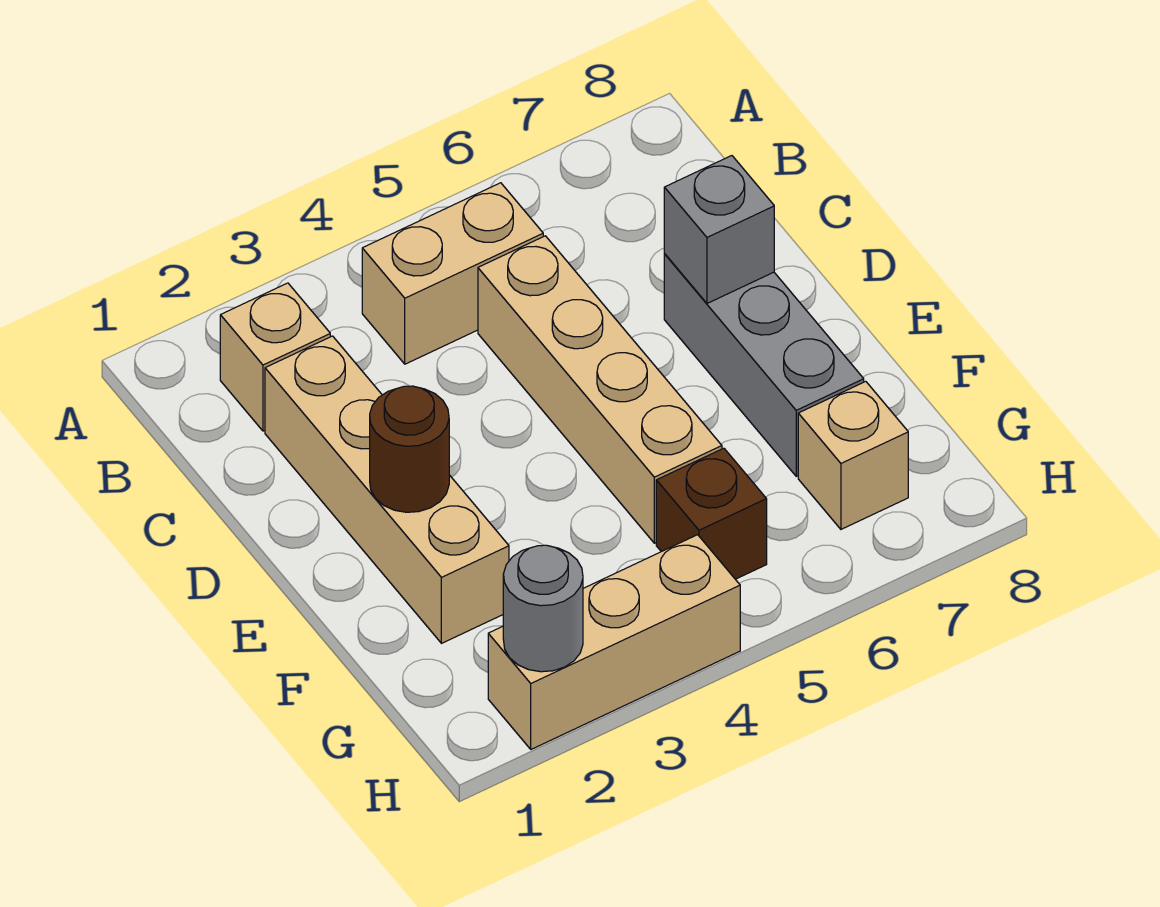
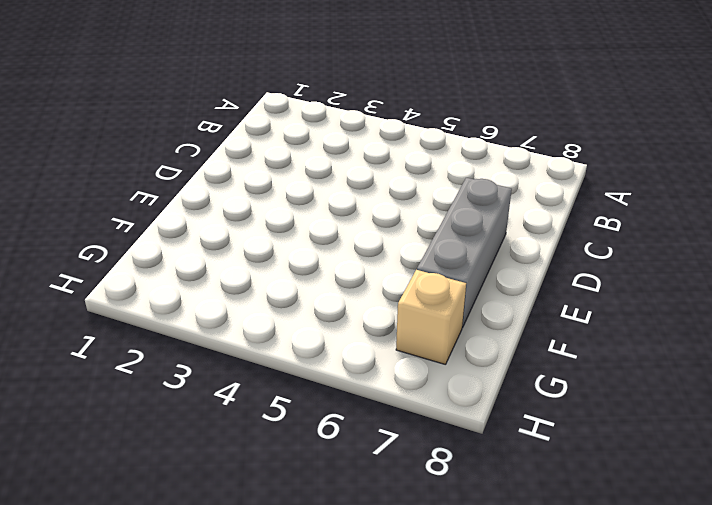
none -> tan brick B2 level 1
none -> tan brick B4:B5 level 1

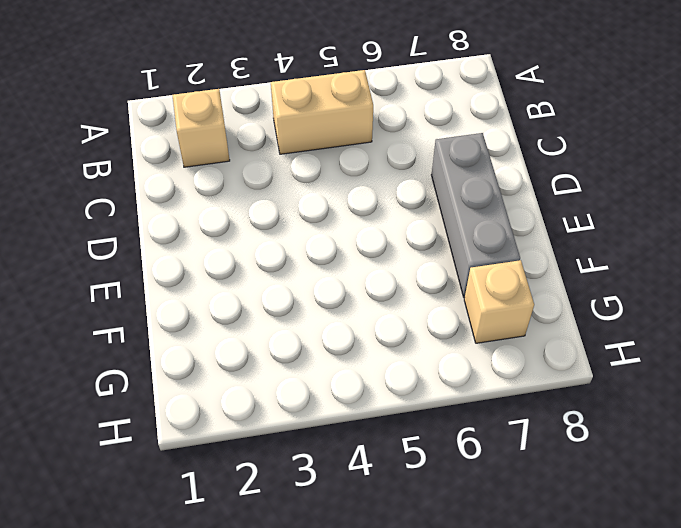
none -> tan brick C2:F2 level 1
none -> tan brick C5:F5 level 1

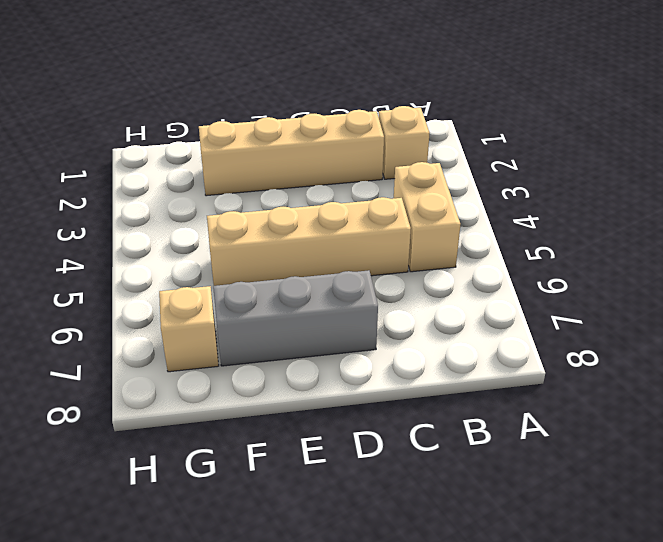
none -> brown brick G5 level 1
none -> tan brick H2:H4 level 1

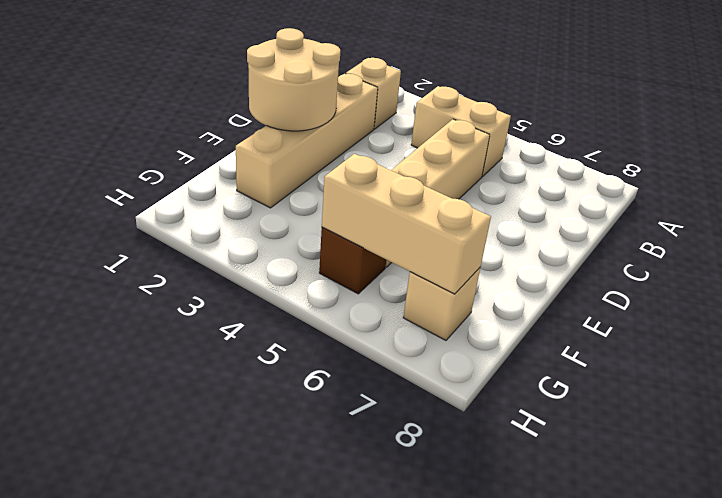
tan round brick D1:E2 level 2 -> brown round brick E2 level 2
tan brick G5:G7 level 2 -> tan brick H2:H4 level 1
none -> grey brick D7:F7 level 1
none -> grey brick D7 level 2

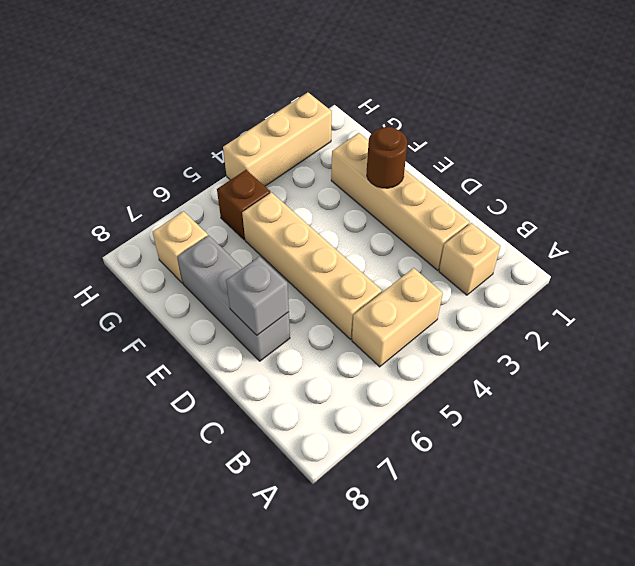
none -> grey round brick H2 level 2

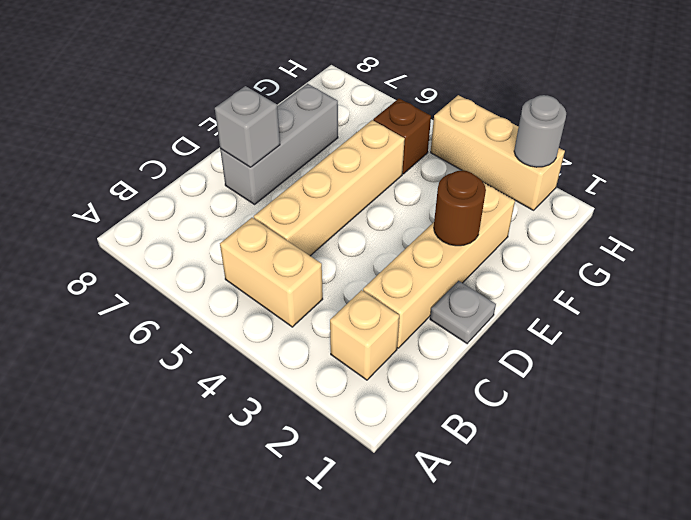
grey plate D1 level 1 -> none
none -> tan brick G7 level 1

